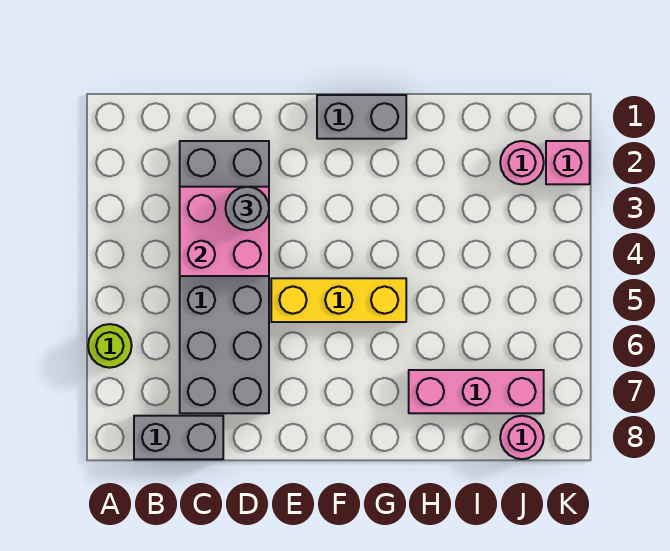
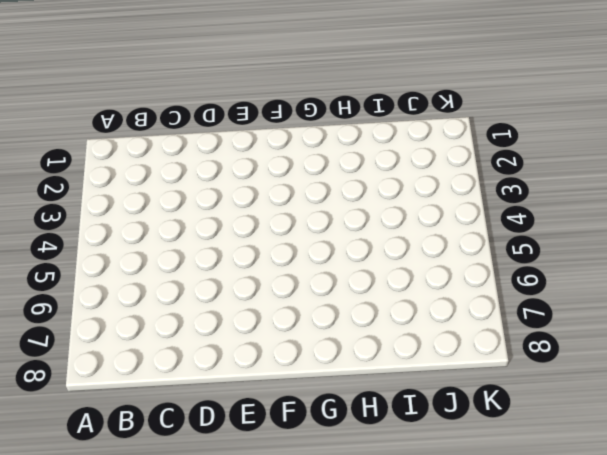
none -> lime round brick A6 level 1
none -> grey brick B8:C8 level 1

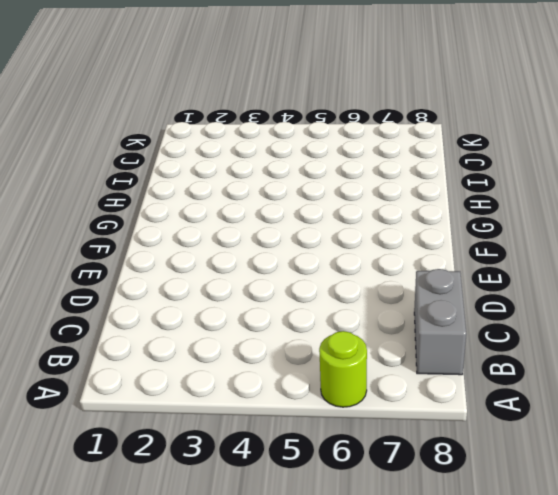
none -> grey brick C2:D7 level 1
none -> yellow brick E5:G5 level 1

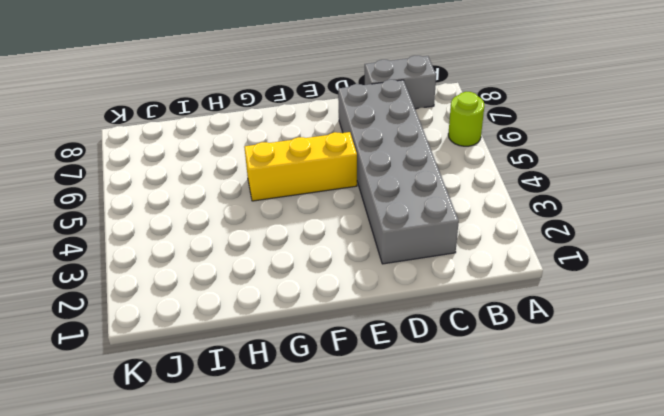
none -> grey brick F1:G1 level 1
none -> pink brick H7:J7 level 1

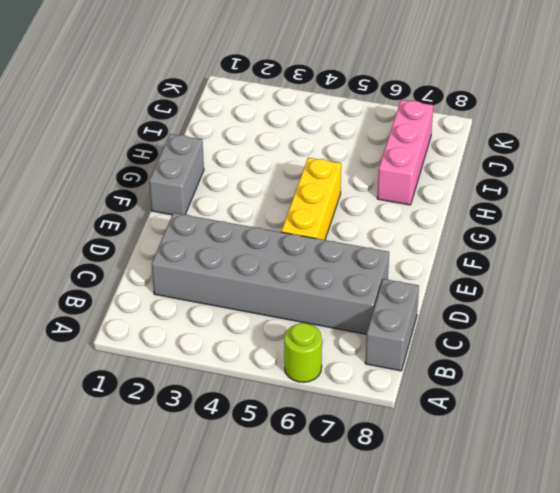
none -> pink round brick J2 level 1
none -> pink round brick J8 level 1

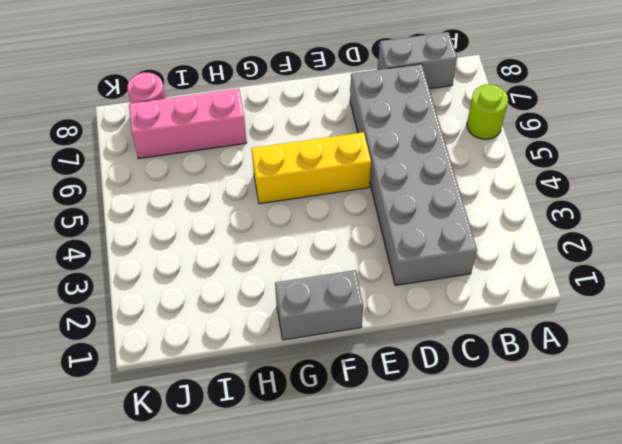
none -> pink round brick J2 level 1
none -> pink brick K2 level 1

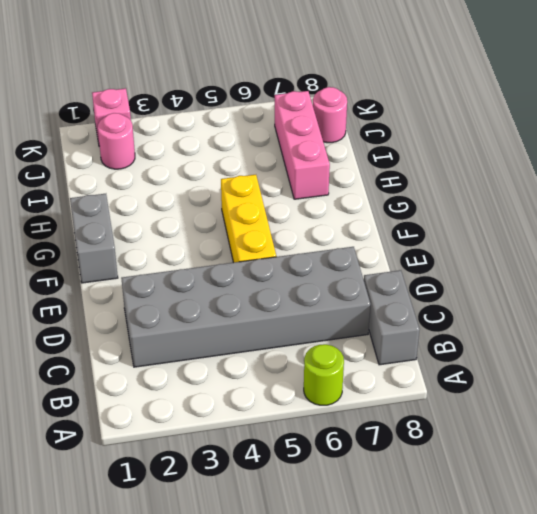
none -> pink brick C3:D4 level 2
none -> grey round brick D3 level 3

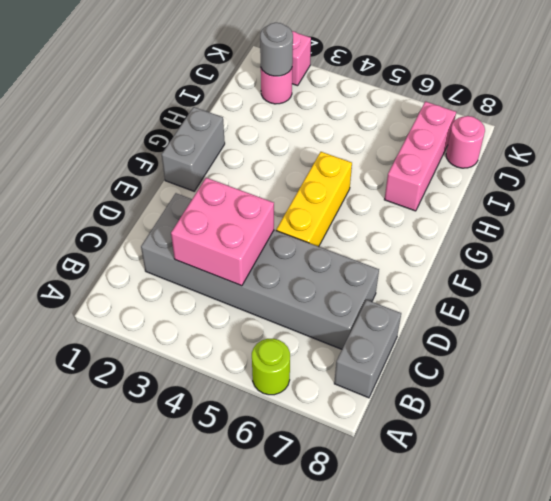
grey round brick J2 level 2 -> grey round brick D3 level 3

